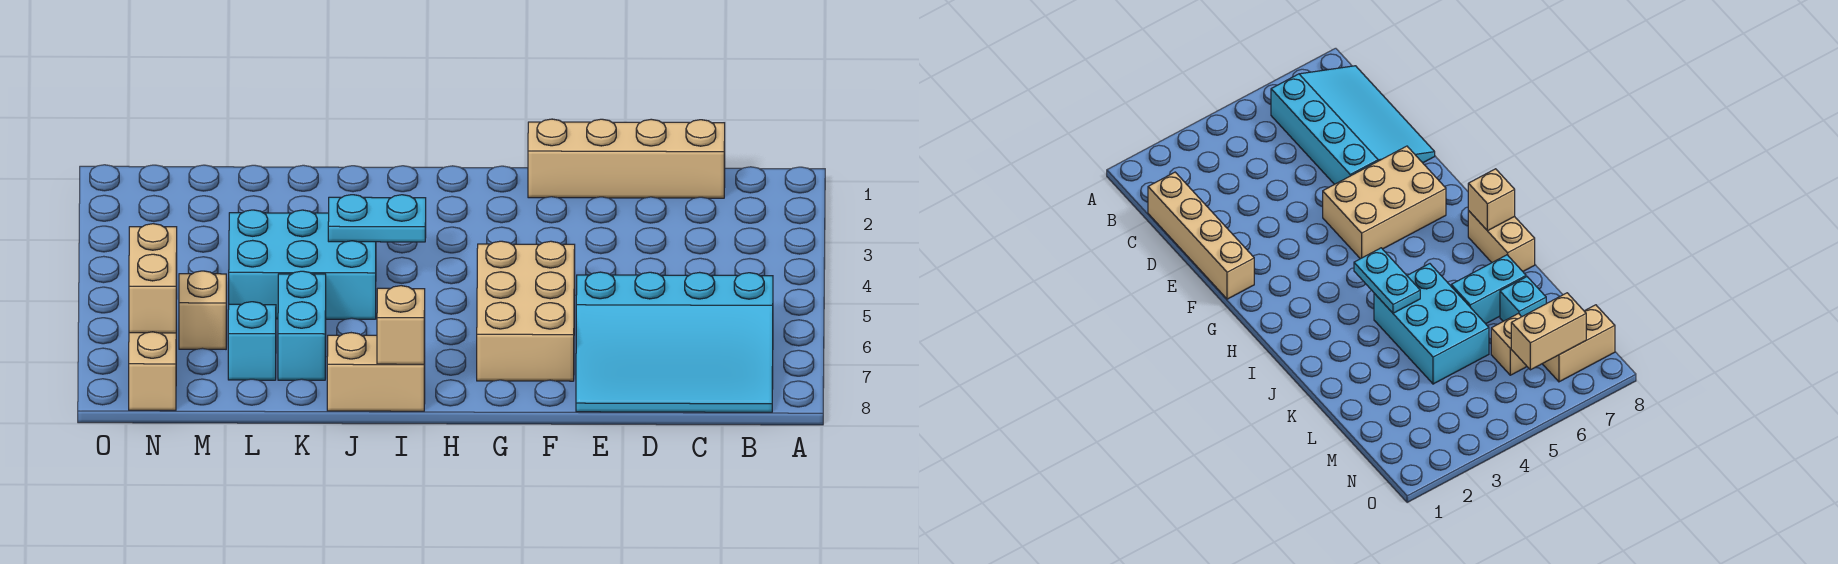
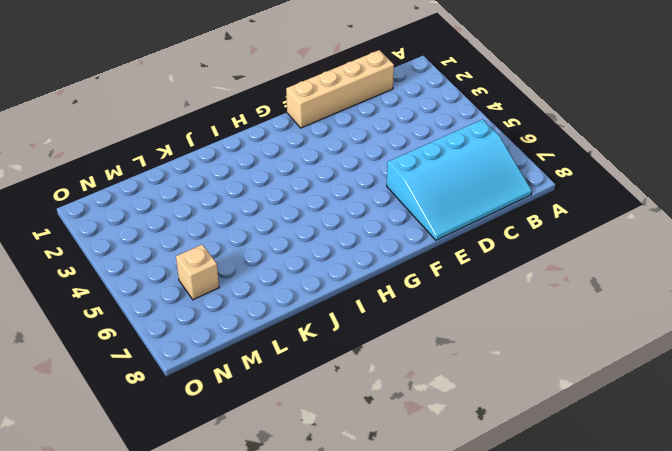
none -> tan brick F5:G7 level 1
none -> tan brick I8:J8 level 1
none -> cyan brick J4:L5 level 1

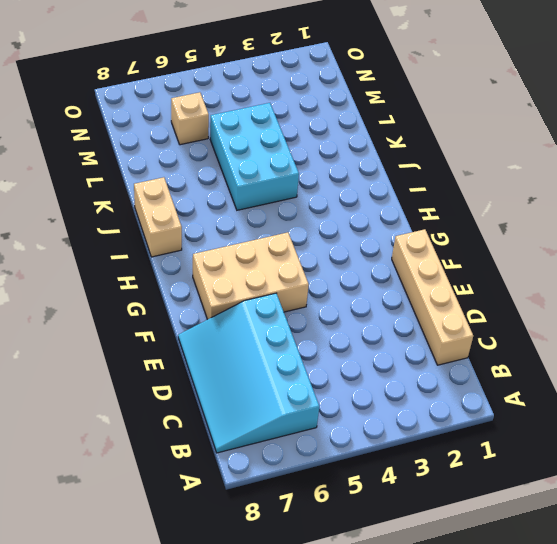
none -> cyan brick K6:K7 level 1
none -> cyan brick L7 level 1
none -> tan brick N7:N8 level 1

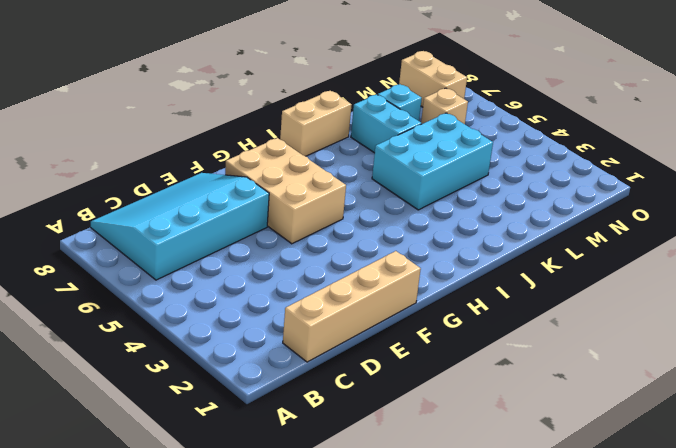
none -> cyan plate I4:J4 level 2
none -> tan brick I8 level 2
none -> tan brick N6:N7 level 2

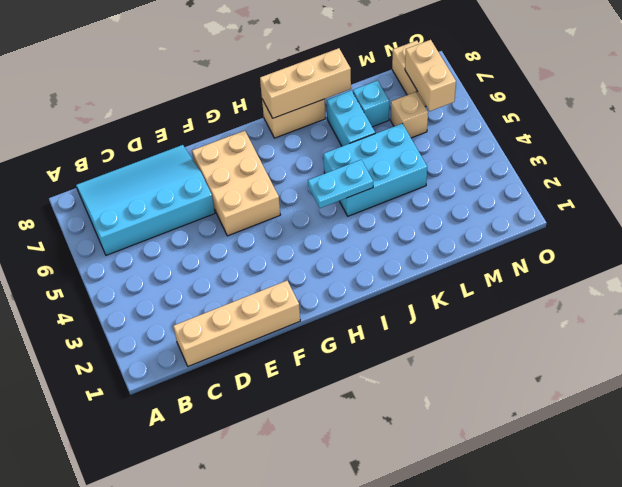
tan brick I8:K8 level 2 -> tan brick I8 level 2

